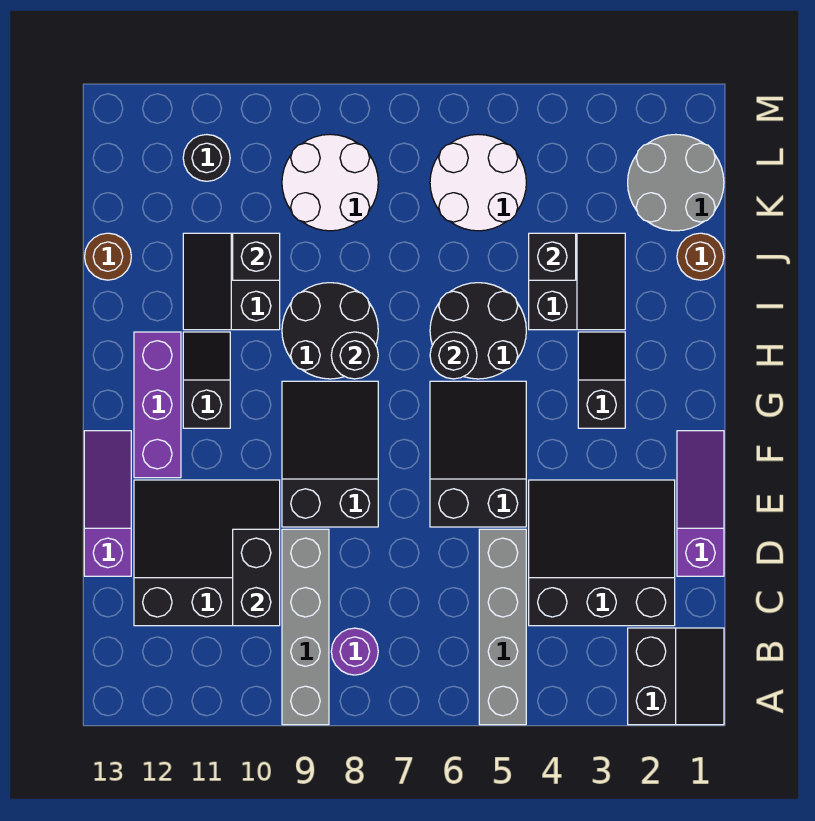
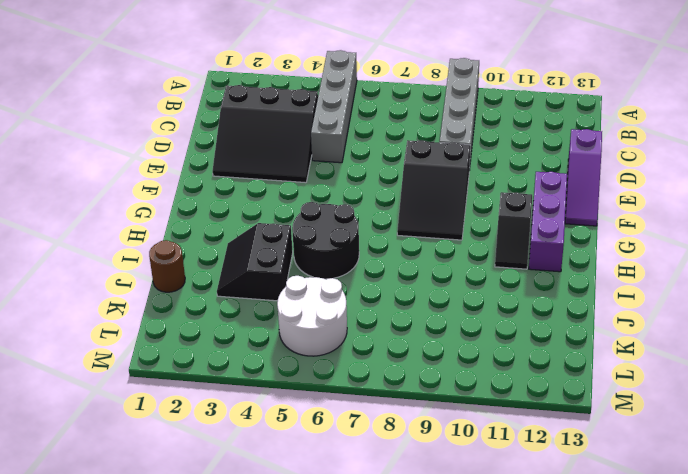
none -> black slope A1:B2 level 1 top 2
none -> purple round brick B8 level 1
none -> black slope C10:E12 level 1 top C

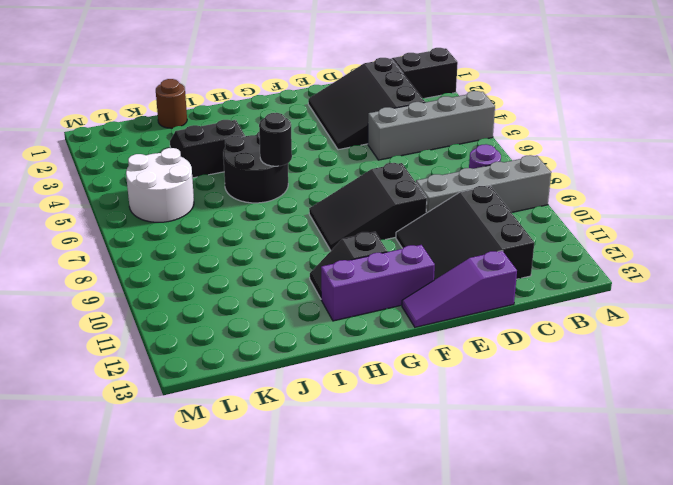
none -> purple slope D1:F1 level 1 top D
none -> black slope E5:G6 level 1 top E
none -> black slope G3:H3 level 1 top G

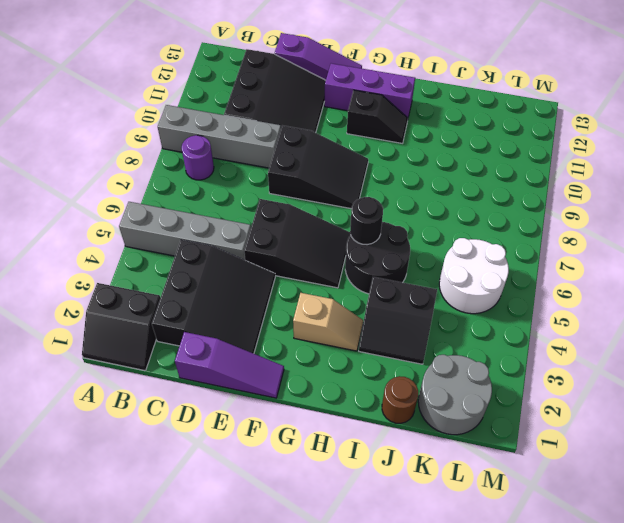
tan slope G3:H3 level 1 top G -> black slope G3:H3 level 1 top G
none -> black round brick H8:I9 level 1
none -> black slope I10:J11 level 1 top 10
none -> brown round brick J13 level 1

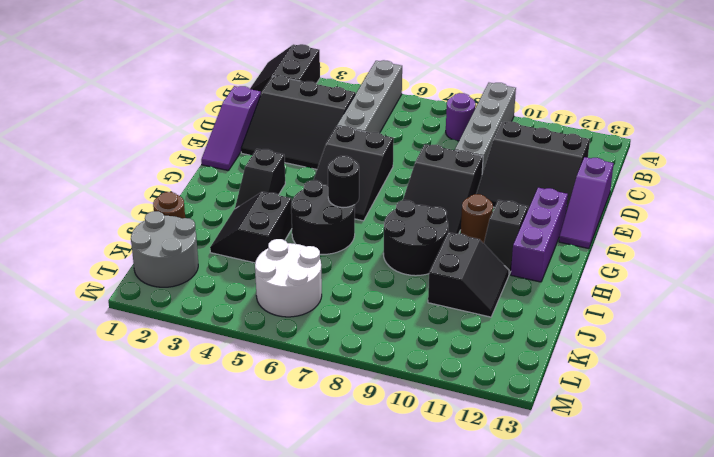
brown round brick G10 level 1 -> brown round brick J13 level 1
none -> white round brick K8:L9 level 1
none -> black round brick L11 level 1
none -> black brick C10:D10 level 2

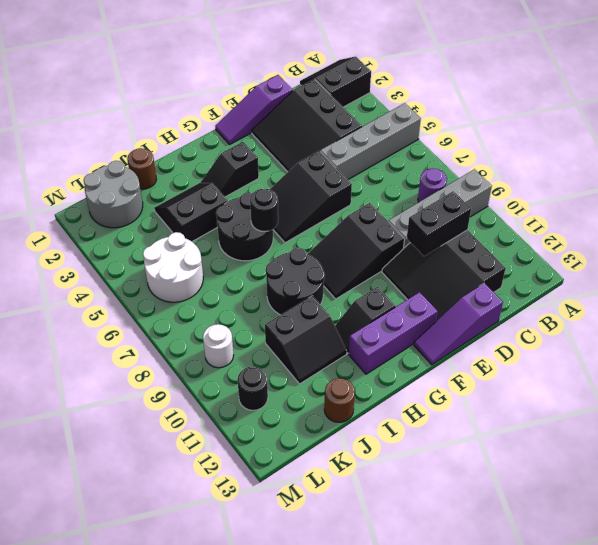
white round brick L9 level 1 -> white round brick K8:L9 level 1
none -> black round brick H8 level 2
none -> black brick J4 level 2
none -> black brick J10 level 2

